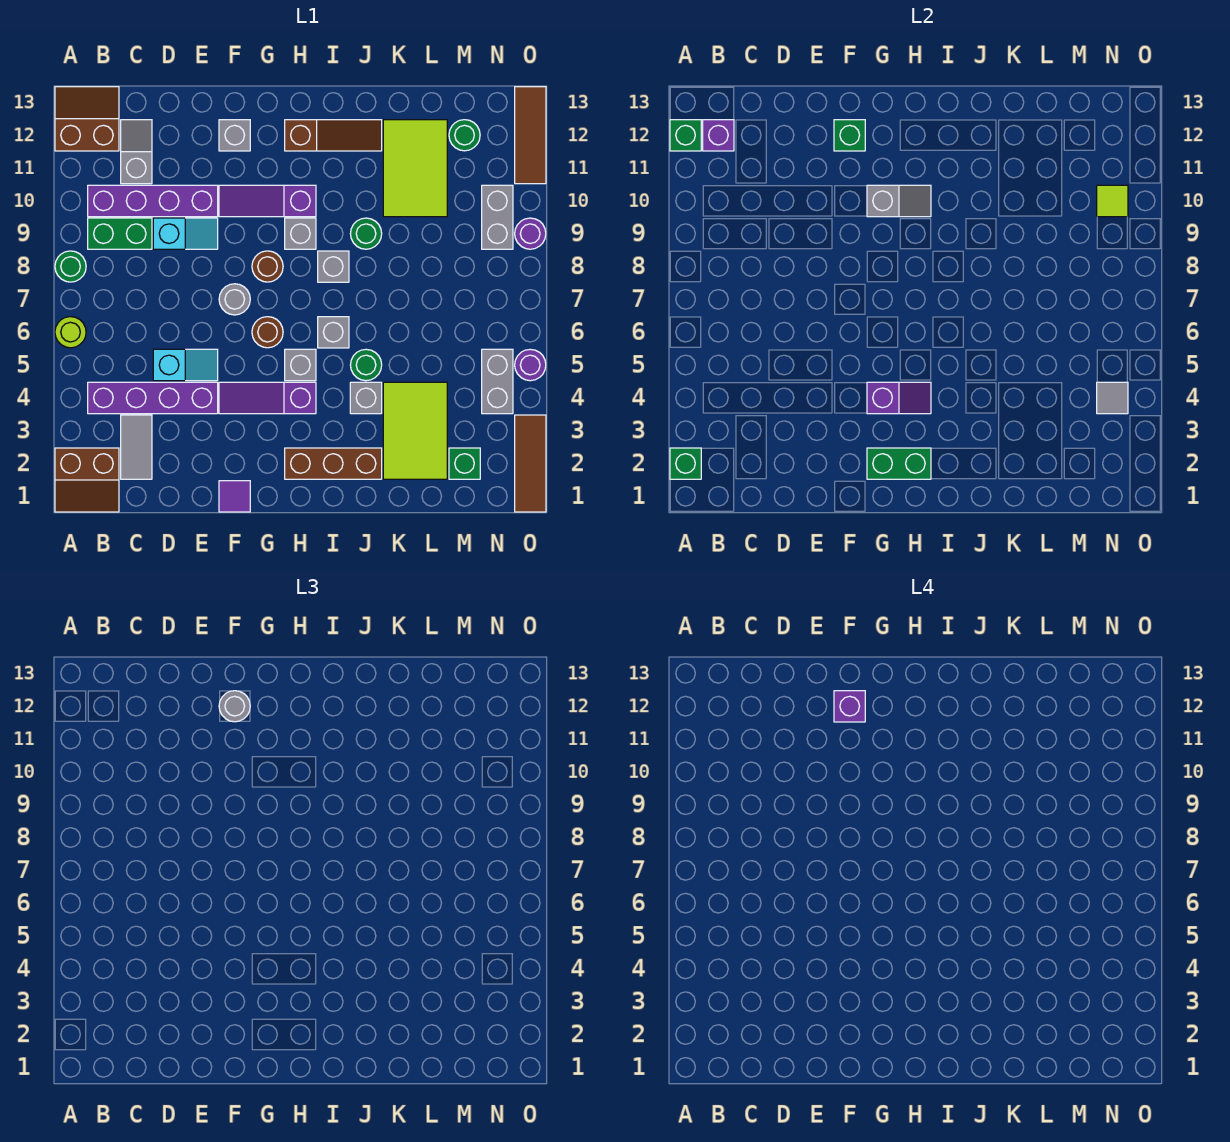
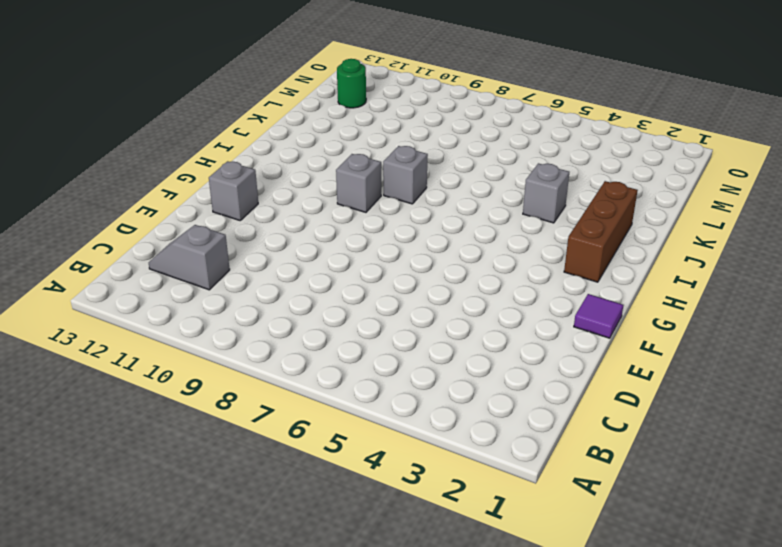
none -> brown slope A1:B2 level 1 top 2
none -> lime round brick A6 level 1
none -> green round brick A8 level 1
none -> brown slope A12:B13 level 1 top 12

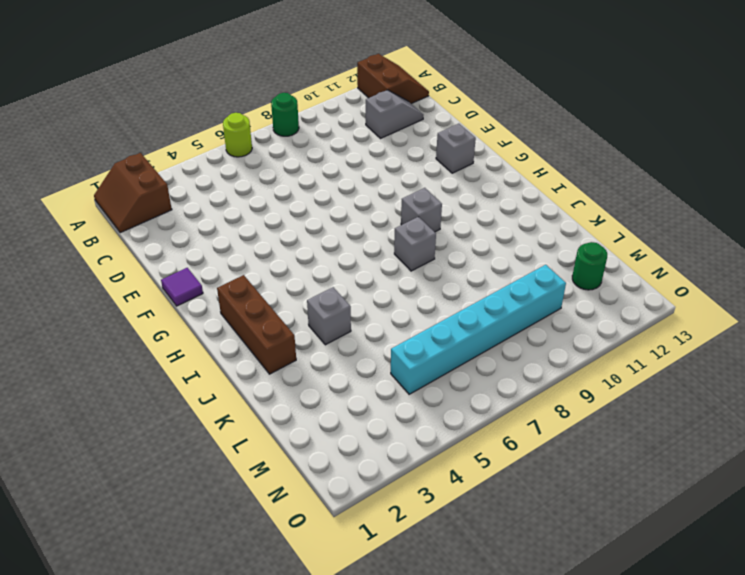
cyan brick M5:M10 level 1 -> none
none -> purple brick B4:E4 level 1
none -> green brick B9:C9 level 1
none -> purple brick B10:E10 level 1
none -> grey tile C2:C3 level 1

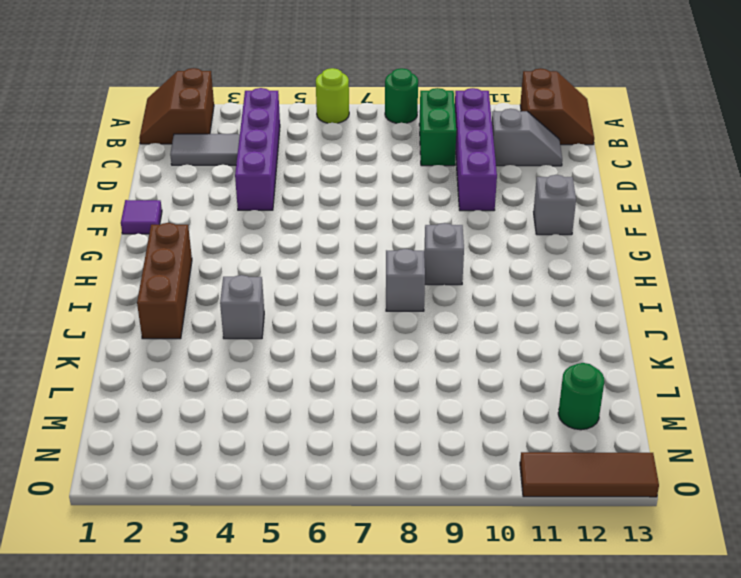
none -> cyan slope D5:E5 level 1 top D
none -> cyan slope D9:E9 level 1 top D
none -> purple slope F4:H4 level 1 top H
none -> grey round brick F7 level 1

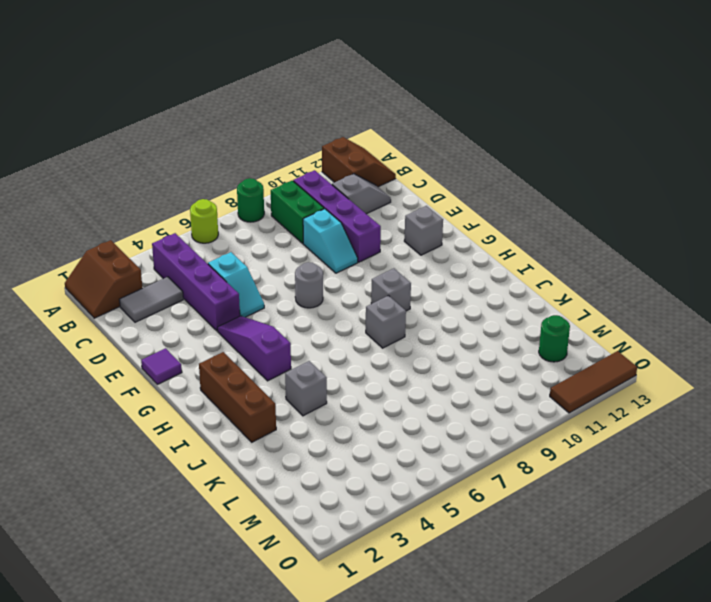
none -> purple slope F10:H10 level 1 top H
none -> brown round brick G6 level 1
none -> brown round brick G8 level 1
none -> grey brick H5 level 1

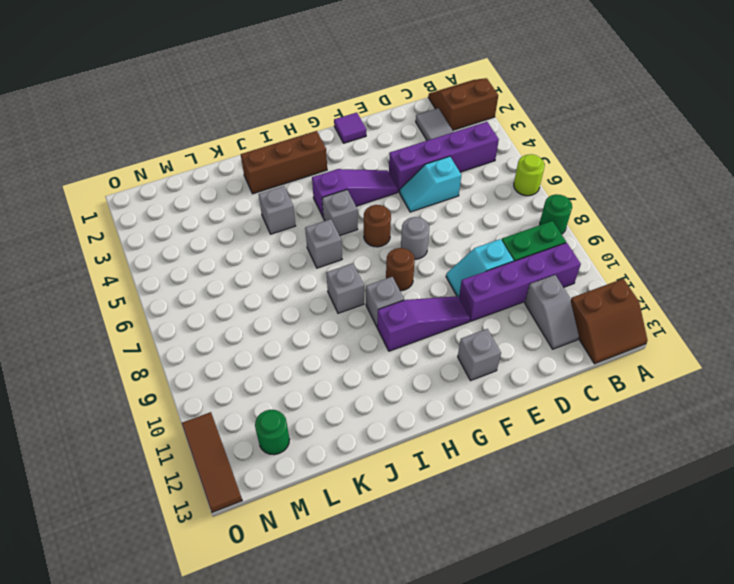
none -> brown slope H12:J12 level 1 top H
none -> green round brick J5 level 1
none -> green round brick J9 level 1
none -> lime tile K2:L4 level 1

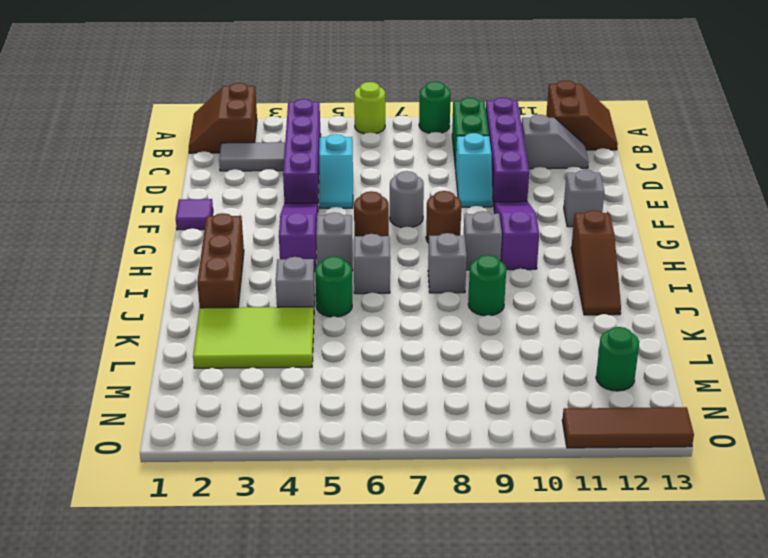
none -> lime tile K10:L12 level 1
none -> green brick M2 level 1
none -> grey brick N4:N5 level 1
none -> grey brick N9:N10 level 1

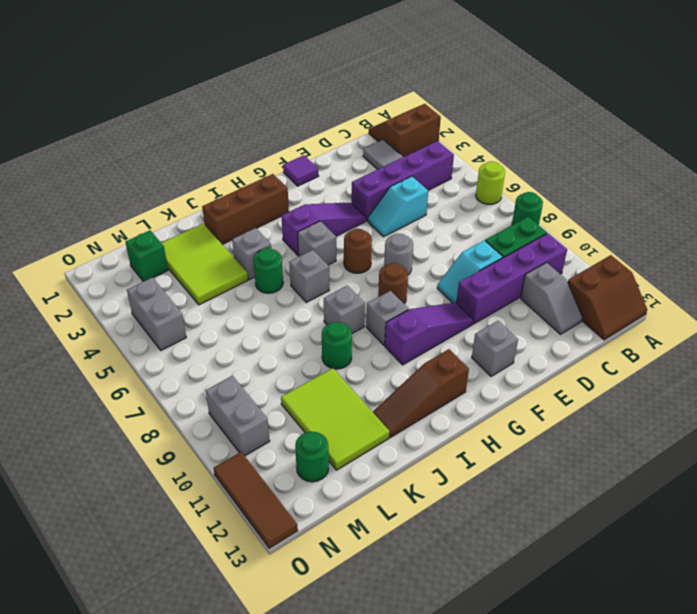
none -> brown tile O1:O3 level 1
none -> purple round brick O5 level 1
none -> purple round brick O9 level 1
none -> green brick A2 level 2

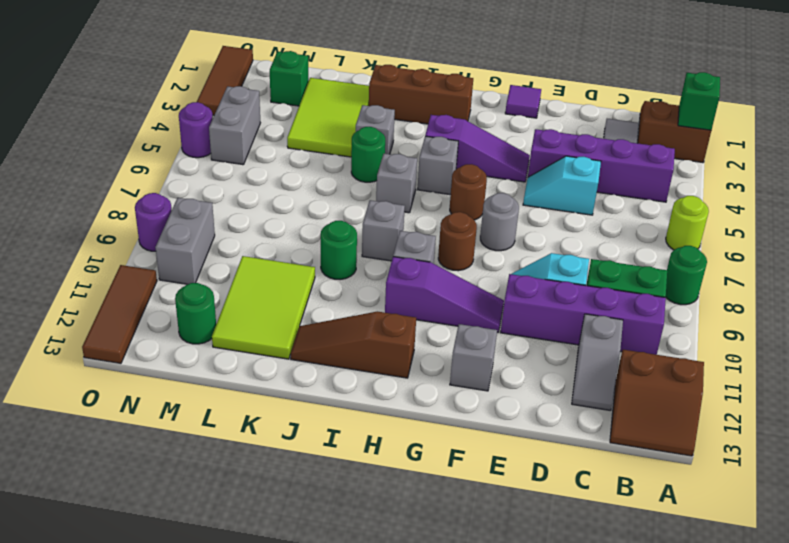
none -> green brick A12 level 2
none -> purple brick B12 level 2
none -> green brick F12 level 2
none -> green brick G2:H2 level 2

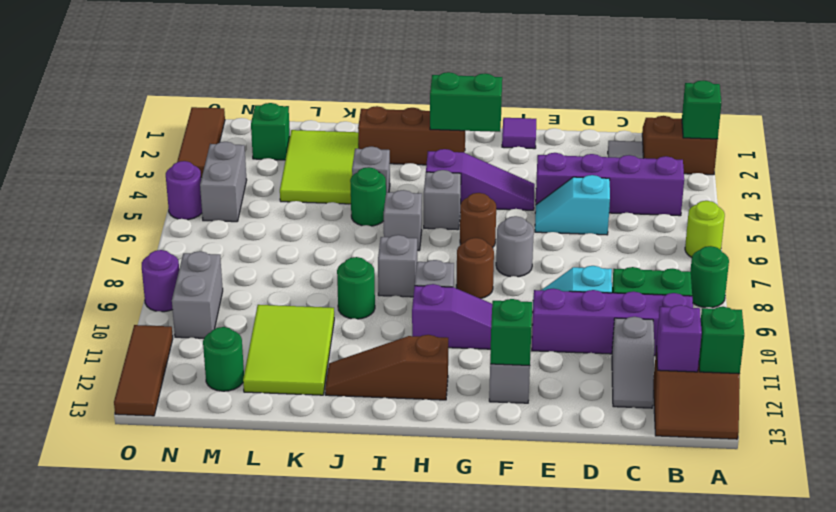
none -> purple slope G4:H4 level 2 top G
none -> grey slope G10:H10 level 2 top G
none -> grey tile N4 level 2
none -> lime tile N10 level 2

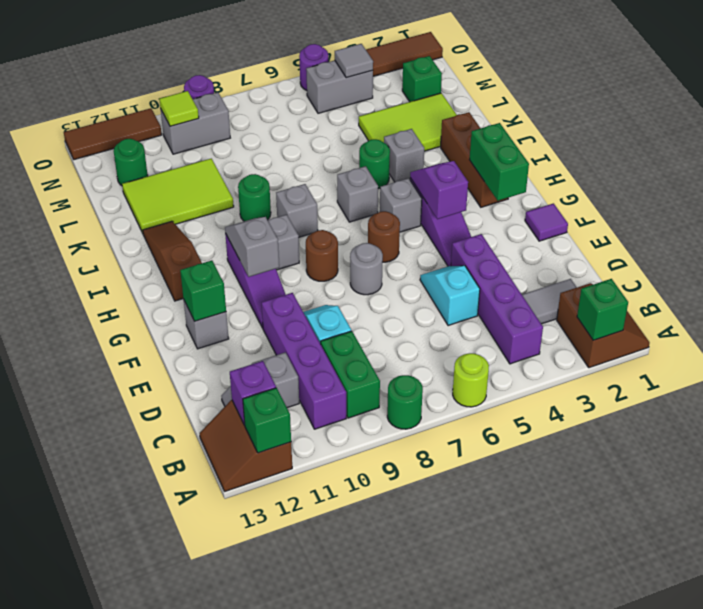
none -> grey round brick F12 level 3
none -> purple brick F12 level 4

